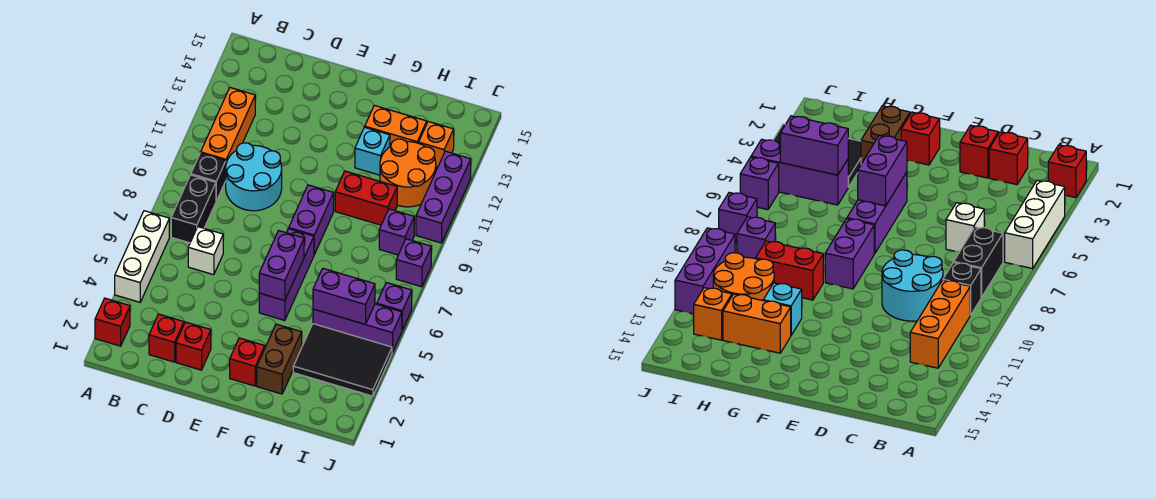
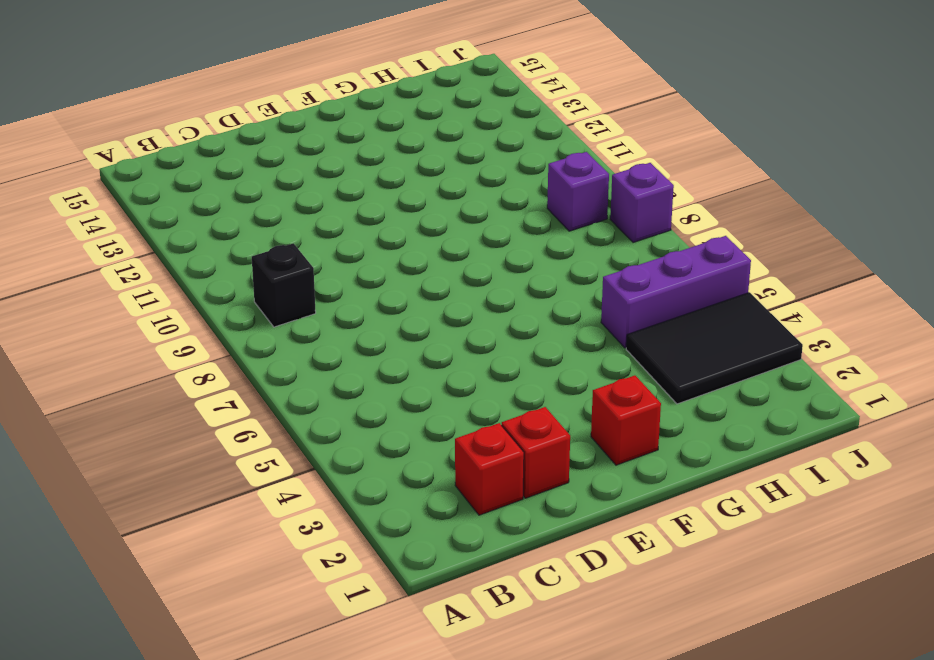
none -> red brick A2 level 1
none -> white brick A4:A6 level 1
none -> black brick B7:B8 level 1

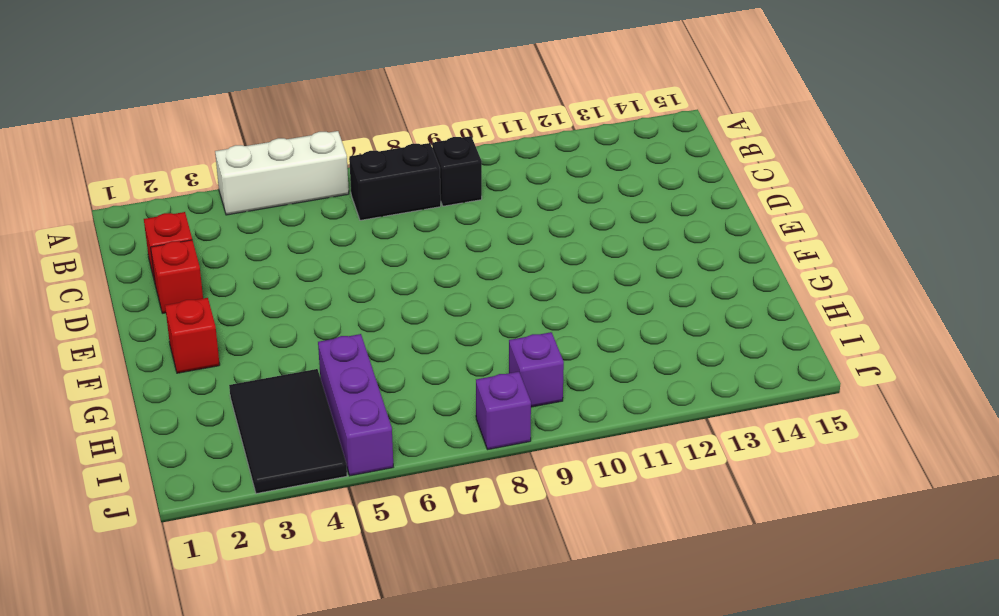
none -> red brick A2 level 1
none -> orange brick B10:B12 level 1
none -> white brick C6 level 1

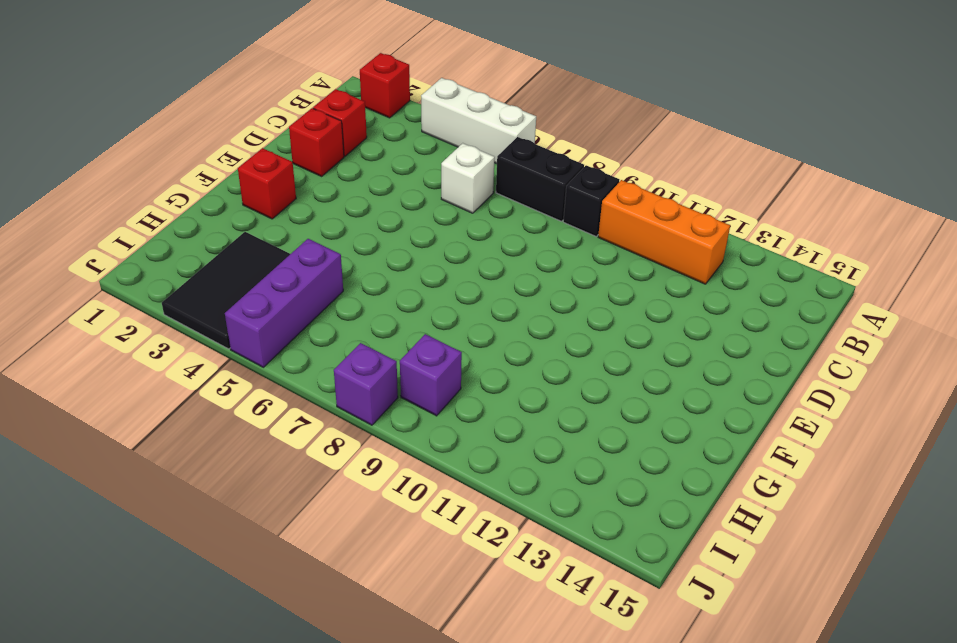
none -> cyan round brick C9:D10 level 1
none -> purple brick F5:F7 level 1
none -> purple brick F8:F9 level 1

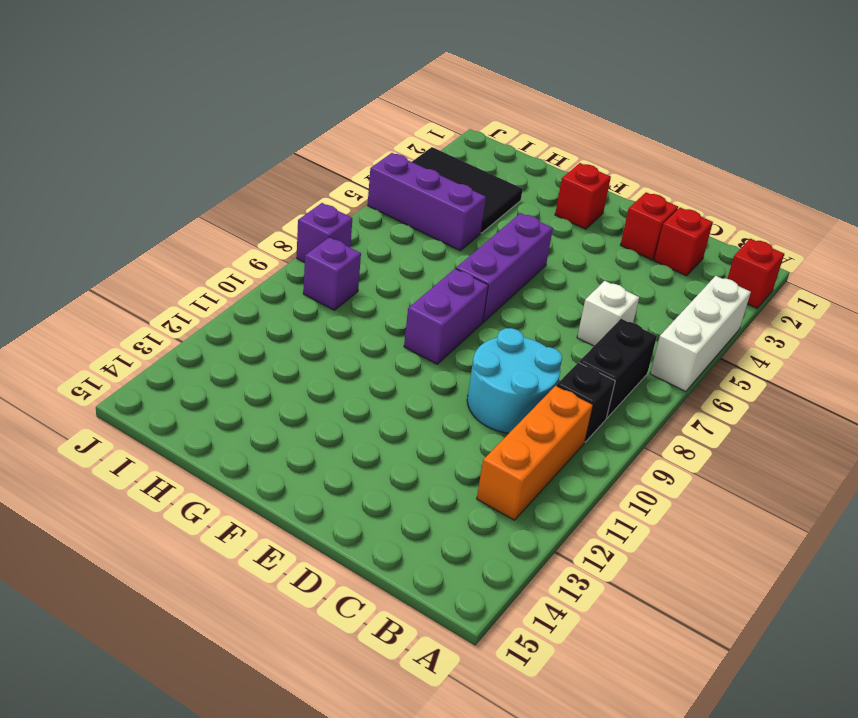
none -> brown brick G2:G3 level 1
none -> red brick G10:H10 level 1
none -> cyan brick G12 level 1

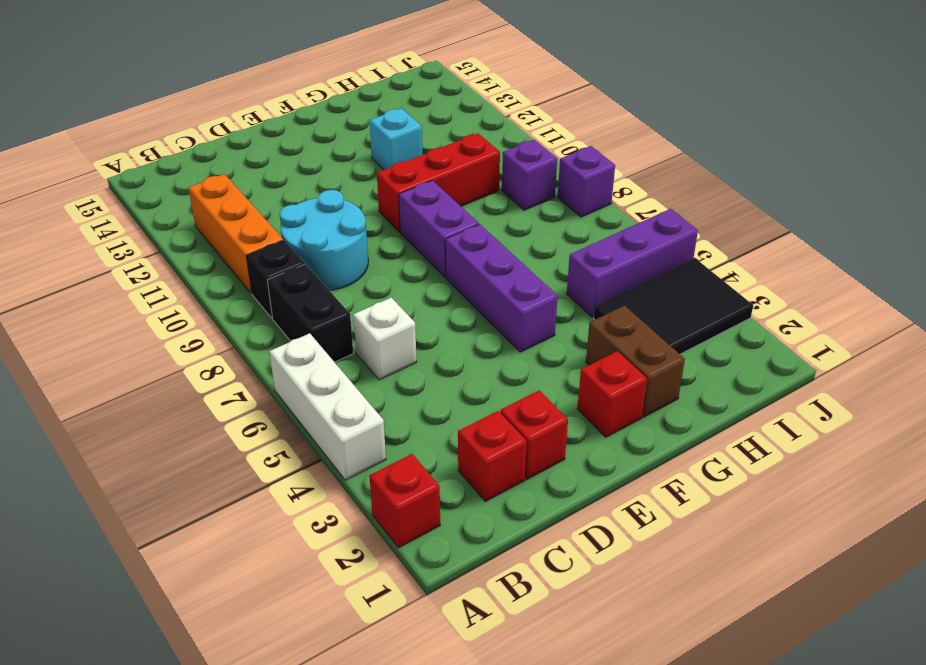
red brick F10:H10 level 1 -> red brick G10:H10 level 1
none -> orange brick G13:H13 level 1
none -> orange round brick H11:I12 level 1
none -> orange brick I13 level 1

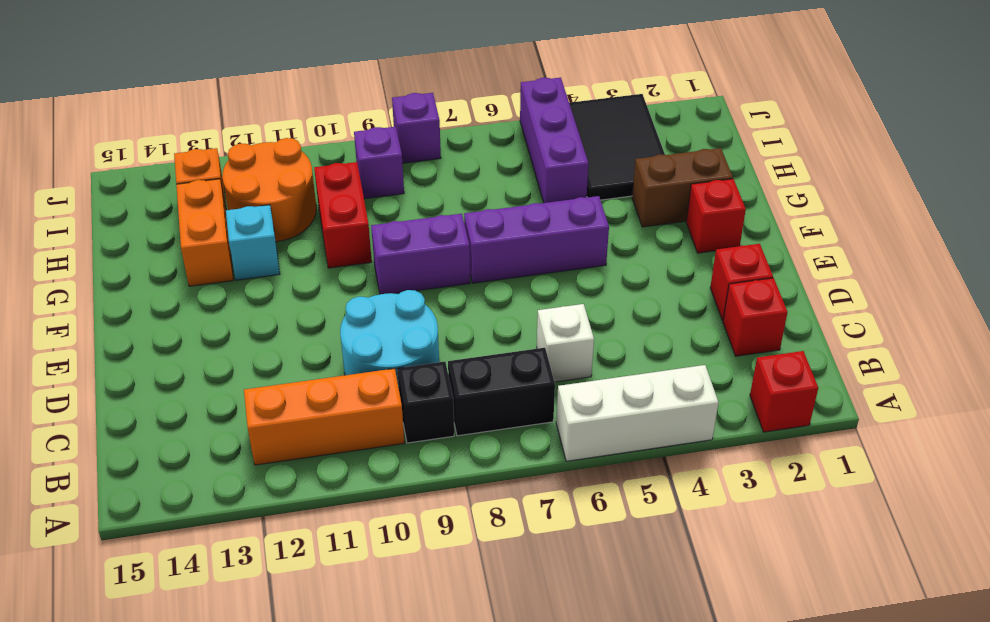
none -> purple brick J6 level 1
none -> purple brick J10:J12 level 1
none -> purple brick F5:F6 level 2

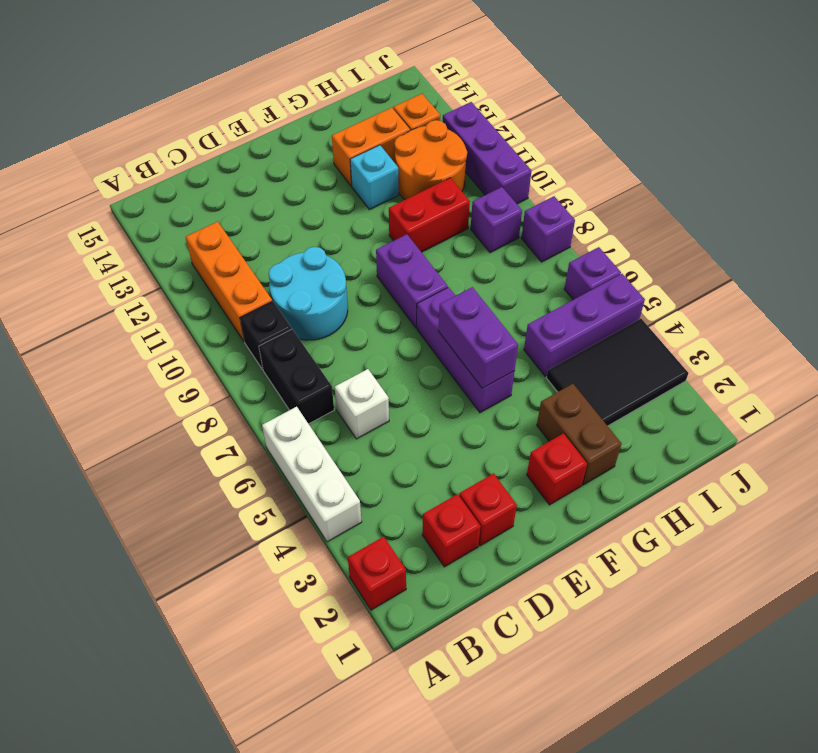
none -> purple brick H5:I5 level 2

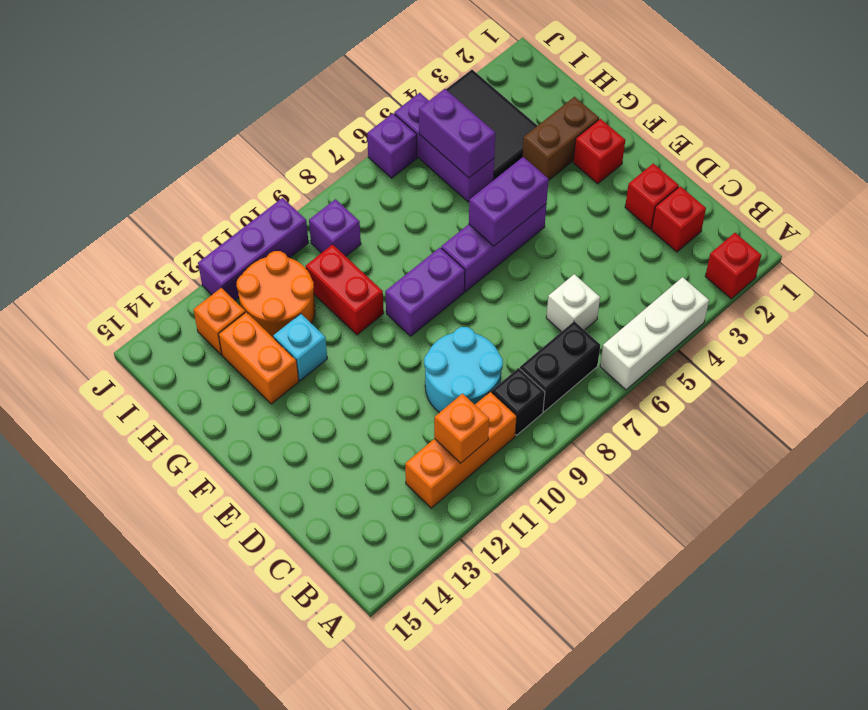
orange brick B11 level 2 -> none
none -> purple brick J8 level 1

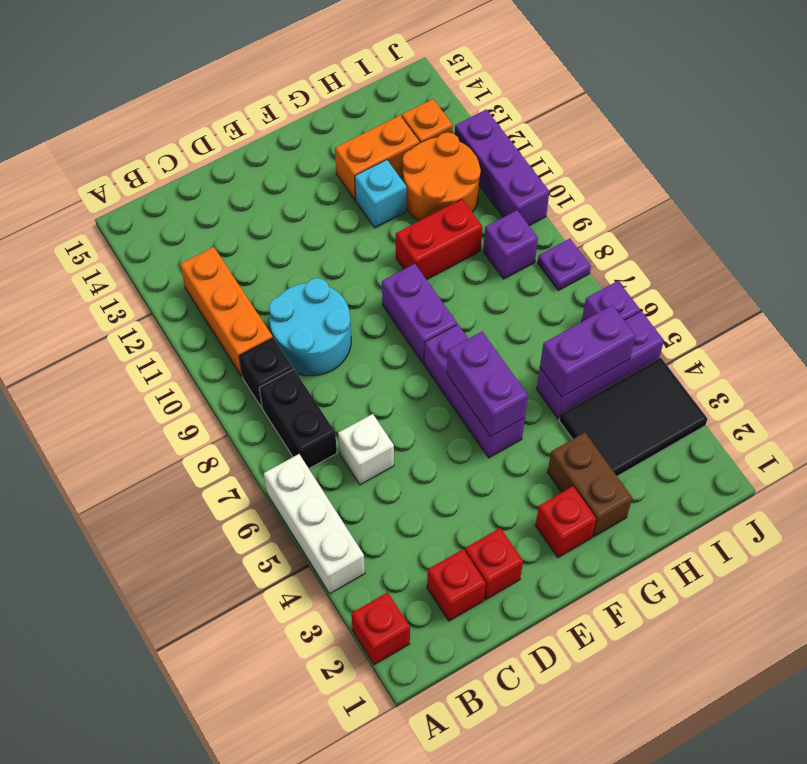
purple plate J8 level 1 -> purple brick J8 level 1

